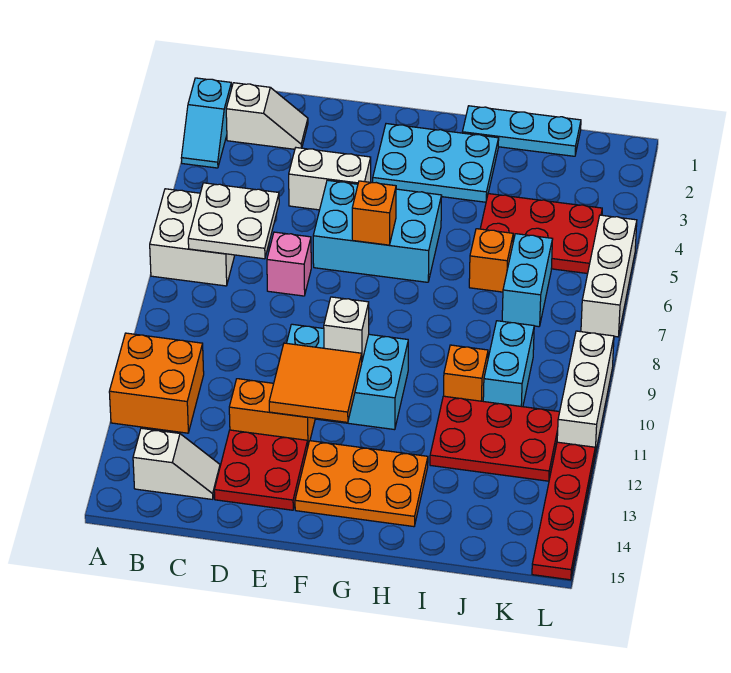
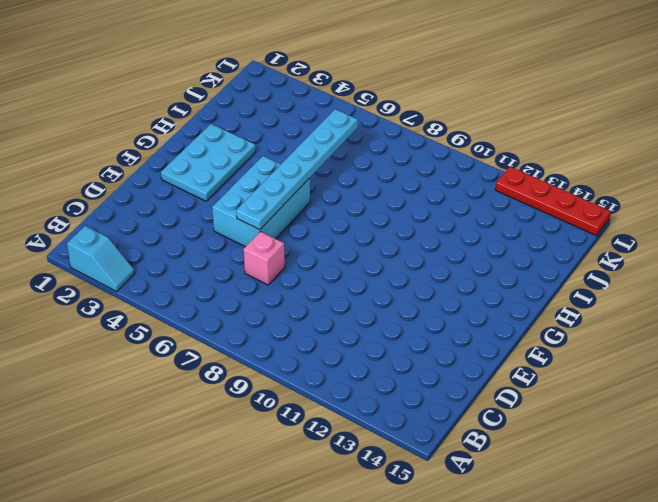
cyan plate E6:J6 level 2 -> orange brick F6 level 2
none -> white brick A6:B7 level 1
none -> orange brick A11:B12 level 1
none -> white slope B2:C2 level 1 top B

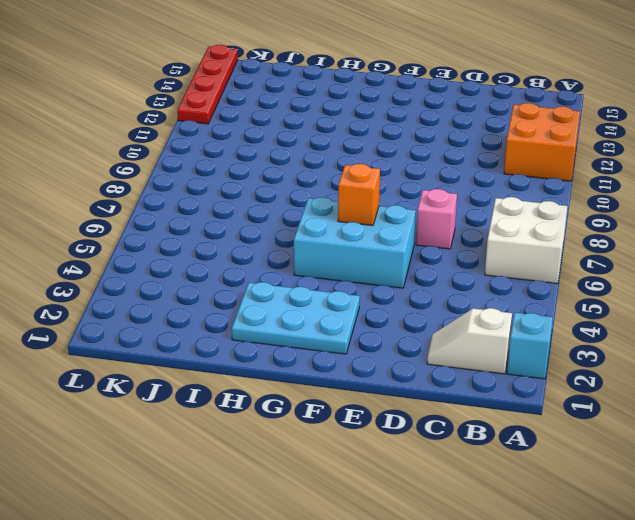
none -> white slope B14:C14 level 1 top B
none -> white brick D4:E4 level 1
none -> orange brick D12:E12 level 1

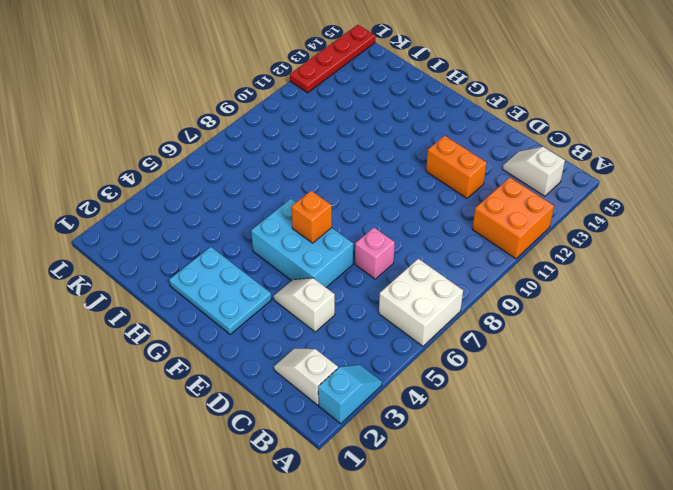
white slope D4:E4 level 1 top D -> white brick D4:E4 level 1
none -> red plate D13:E14 level 1
none -> cyan brick E10:G11 level 1
none -> orange plate F13:H14 level 1

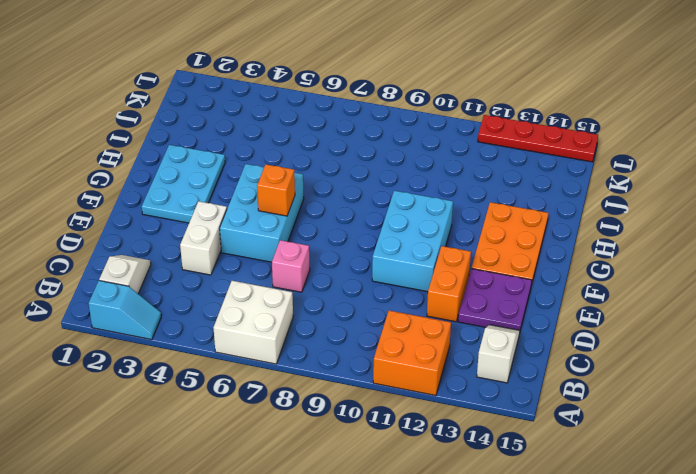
purple plate D13:E14 level 1 -> red plate D13:E14 level 1
none -> cyan plate H1:J1 level 1
none -> red plate I4:K5 level 1
none -> orange brick I6 level 1

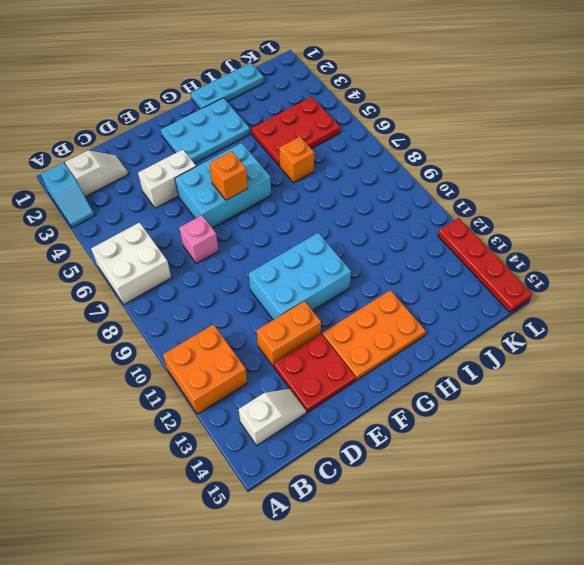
none -> orange brick I10 level 1
none -> red plate I11:K12 level 1
none -> cyan brick J6:J7 level 1

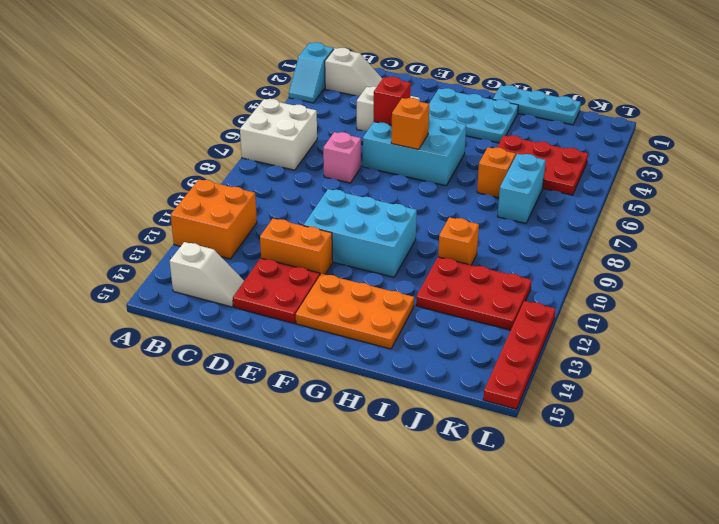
red brick E5 level 2 -> none
none -> cyan brick J9:J10 level 1
none -> white brick L5:L7 level 1
none -> white brick L9:L11 level 1

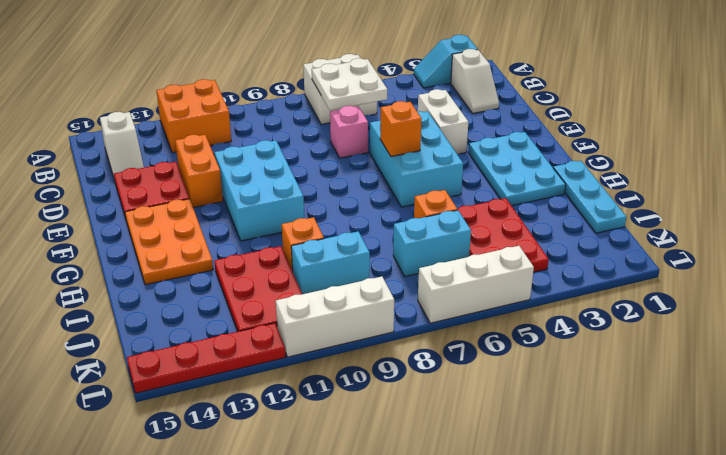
none -> orange tile E11:F12 level 2
none -> white brick F10 level 2

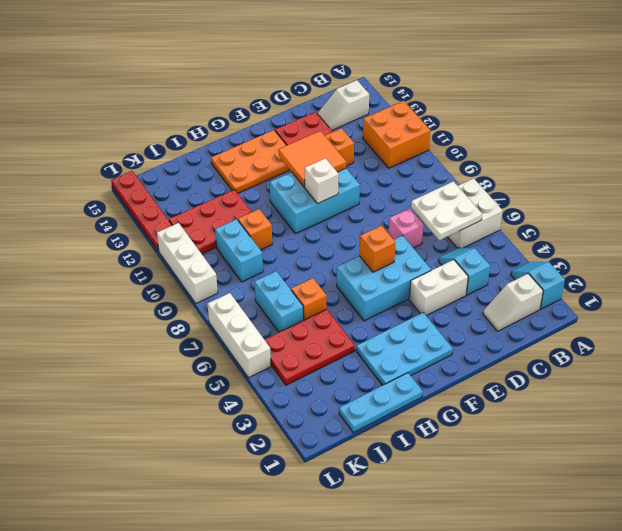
cyan slope C4:C5 level 1 top 4 -> none

